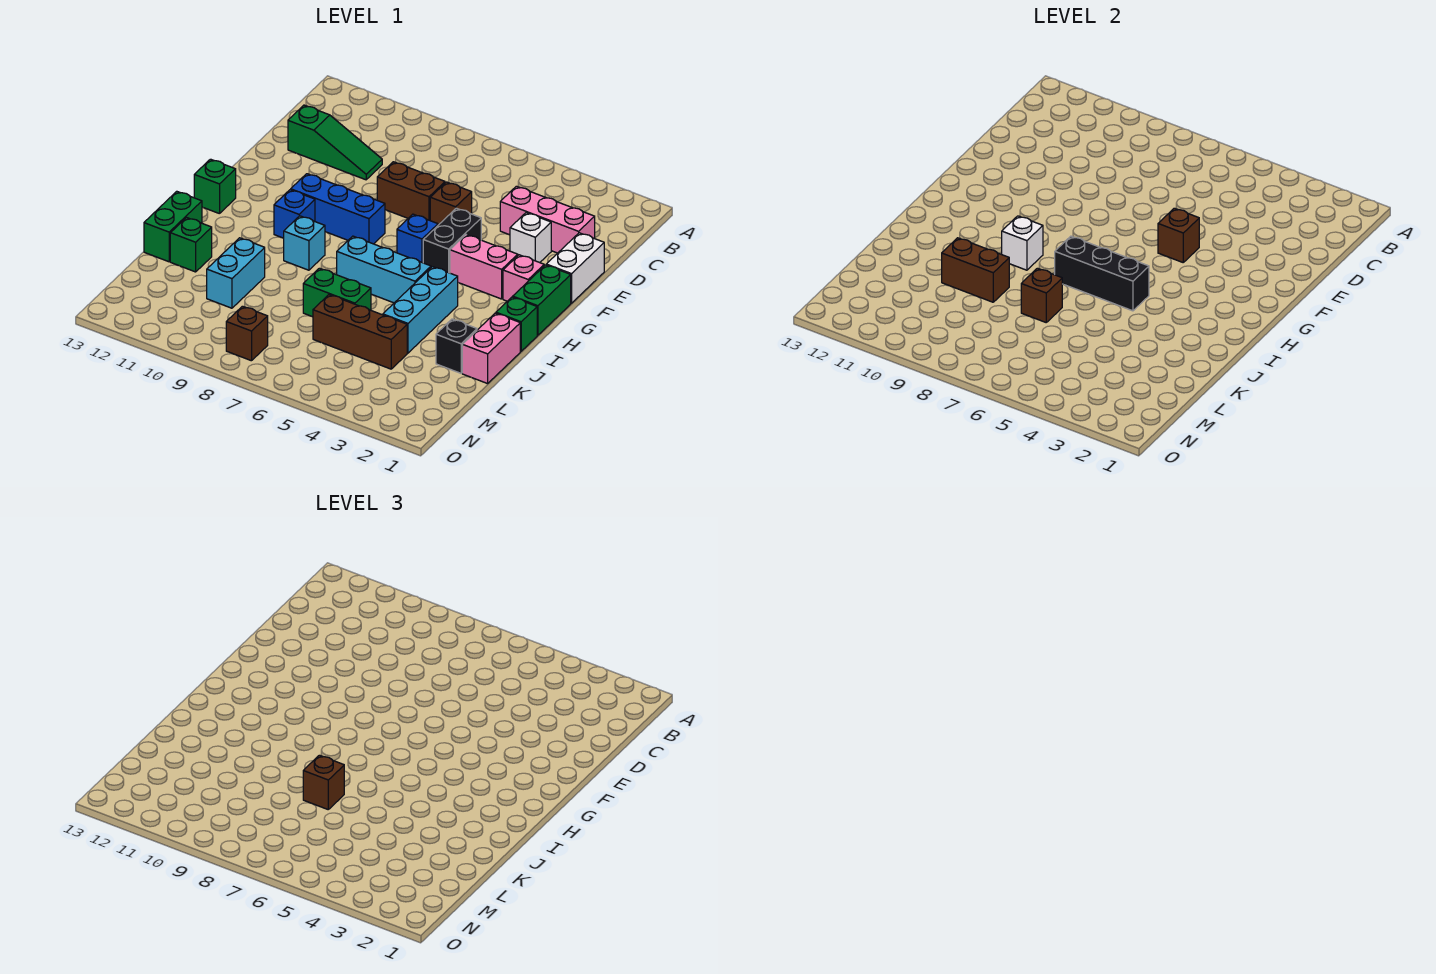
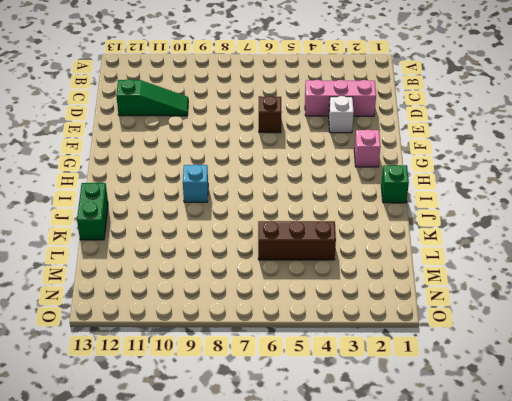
none -> white brick E1:F1 level 1
none -> brown brick E7:E8 level 1
none -> black brick F5:G5 level 1
none -> green brick G1:H1 level 1

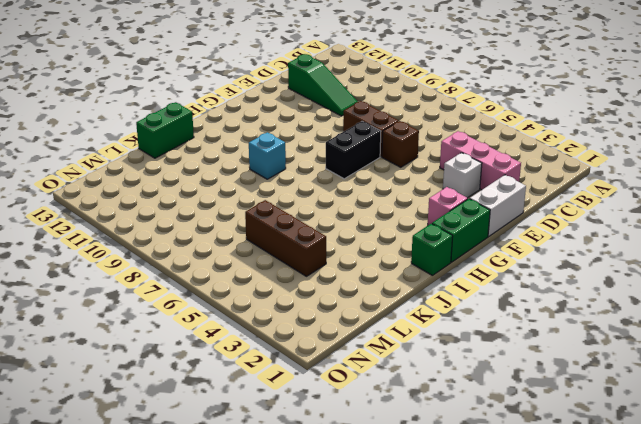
black brick F7:G7 level 1 -> black brick F5:G5 level 1
none -> pink brick G3:G4 level 1
none -> blue brick G6 level 1
none -> blue brick G8:G10 level 1
none -> blue brick H10 level 1

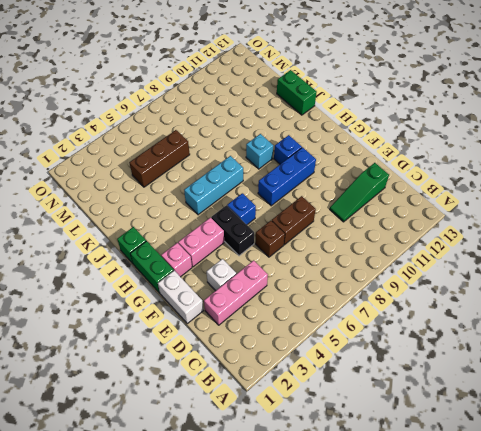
none -> green brick H13 level 1
none -> cyan brick I4:K4 level 1
none -> pink brick J1:K1 level 1
none -> black brick K2 level 1

